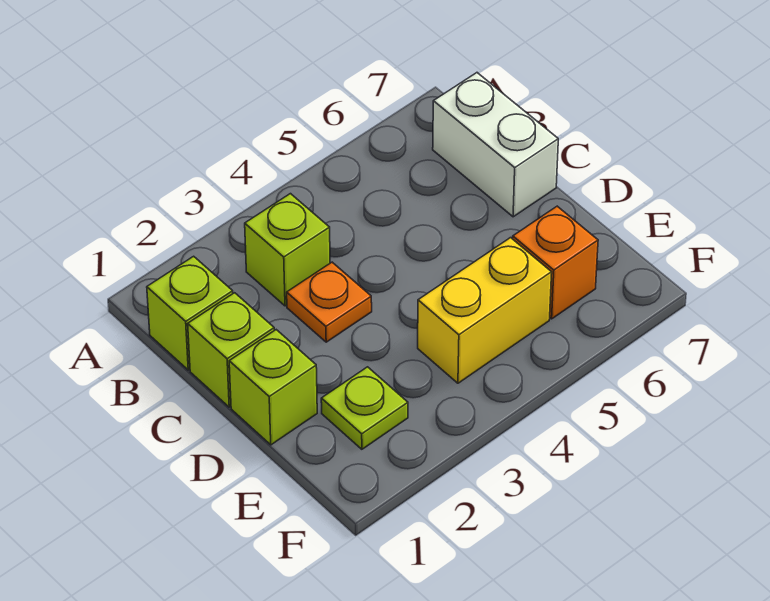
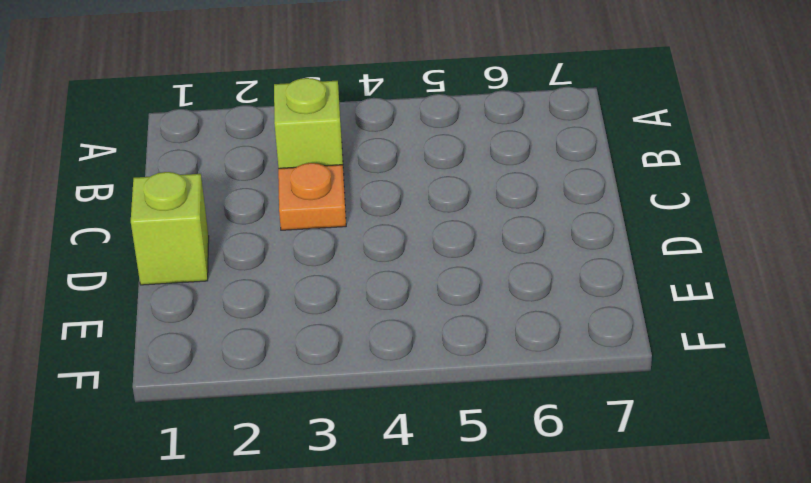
none -> lime brick B1 level 1
none -> white brick B7:C7 level 1

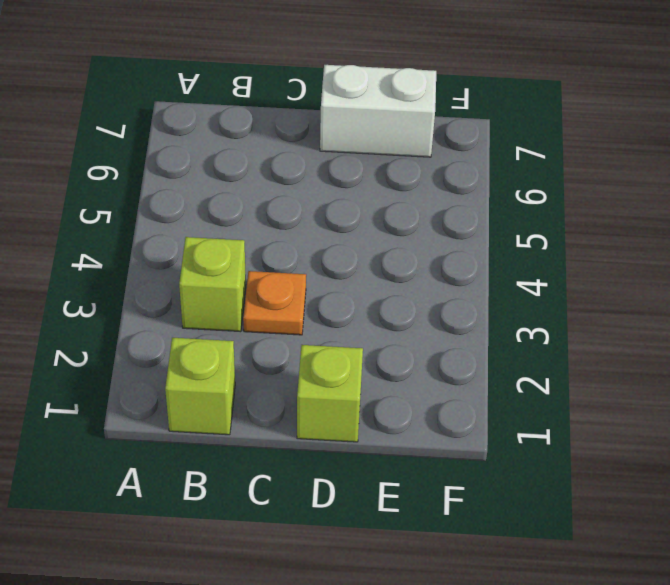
white brick D7:E7 level 1 -> white brick B7:C7 level 1
none -> lime brick C1 level 1
none -> lime plate E2 level 1

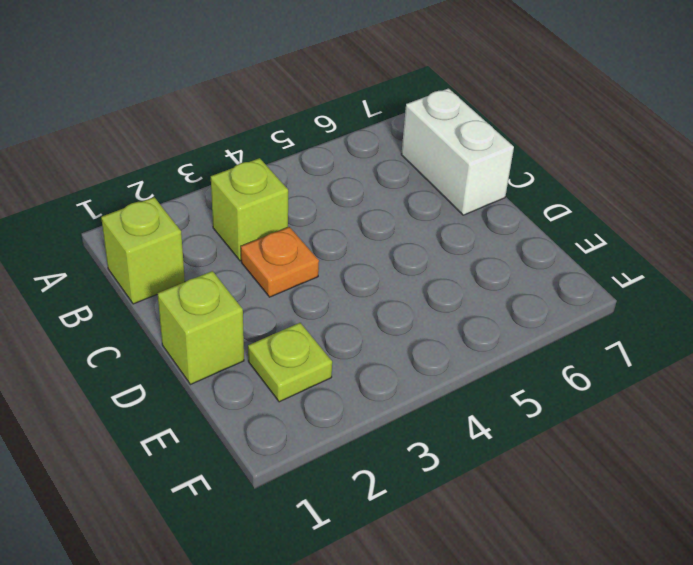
none -> lime brick C1 level 1
none -> yellow brick E4:E5 level 1

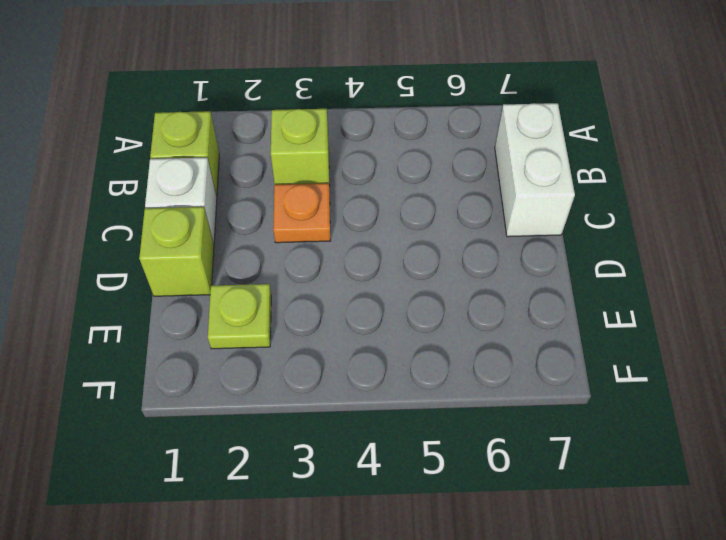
white brick C1 level 1 -> lime brick C1 level 1
none -> yellow brick E4:E5 level 1
none -> orange brick E6 level 1

